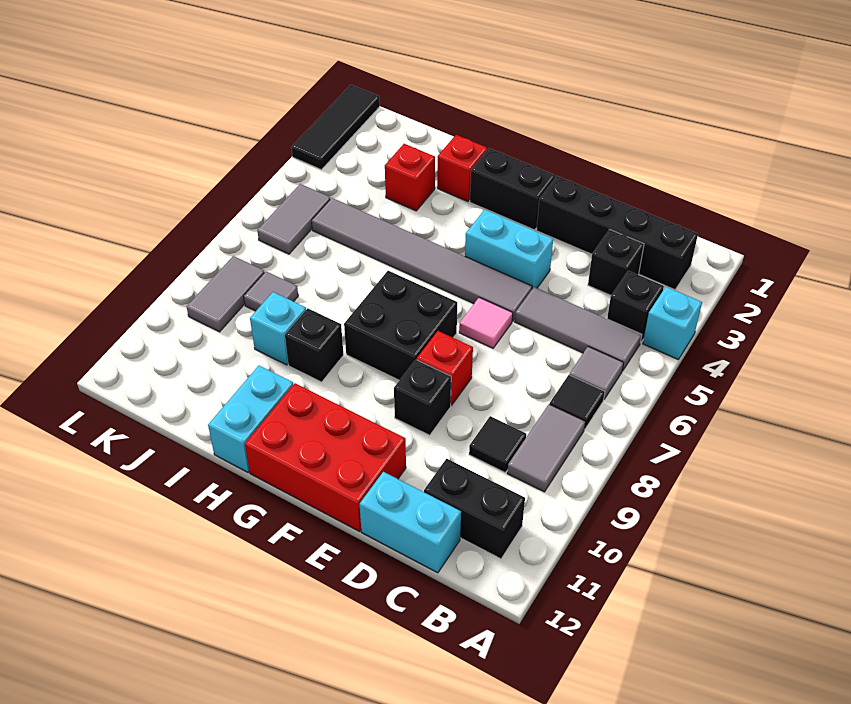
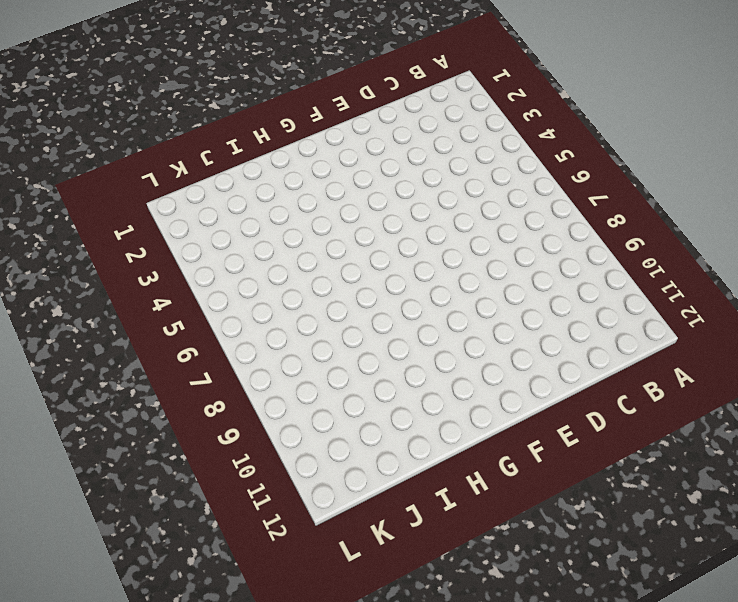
none -> cyan brick A4 level 1
none -> black brick B2:E2 level 1
none -> black brick B4 level 1

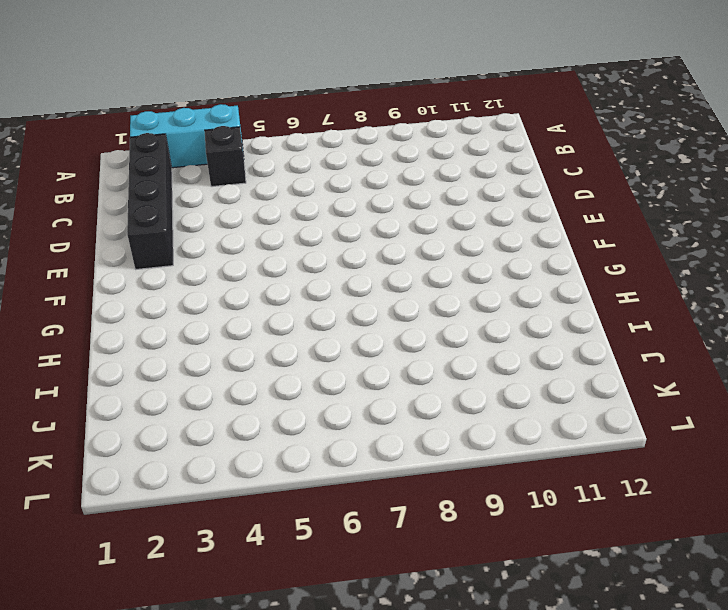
cyan brick A2:A4 level 1 -> cyan brick A4 level 1
none -> grey tile B5:D5 level 1
none -> grey tile B6 level 1
none -> black tile B7 level 1

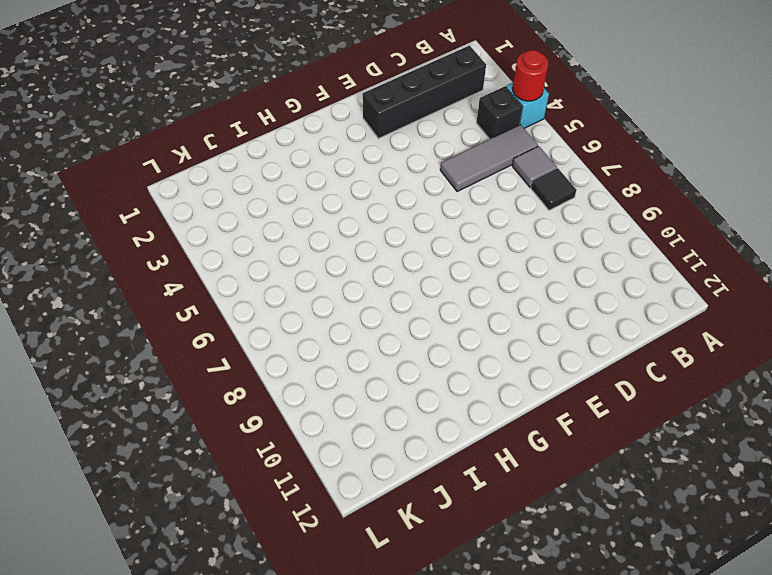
red round brick A4 level 2 -> none
none -> grey tile B8:B9 level 1
none -> black brick B11:C11 level 1
none -> black brick C3 level 1

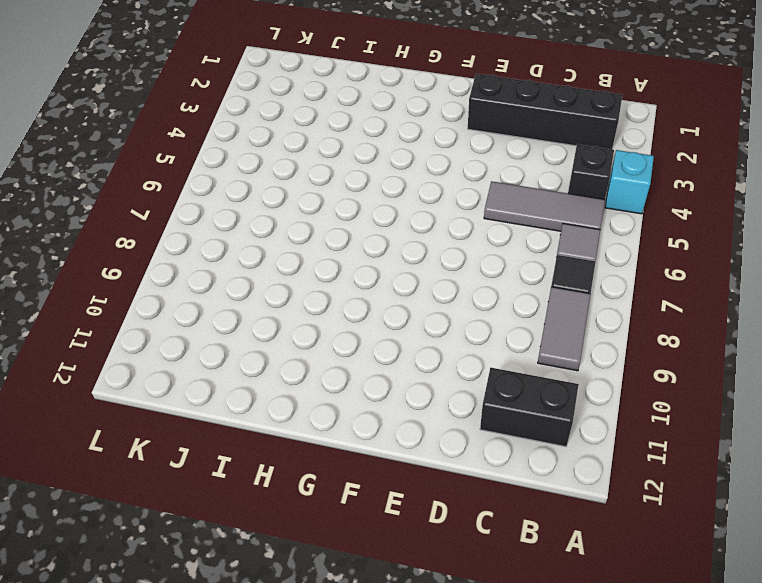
none -> black brick C3 level 1
none -> black tile C9 level 1
none -> cyan brick C12:D12 level 1

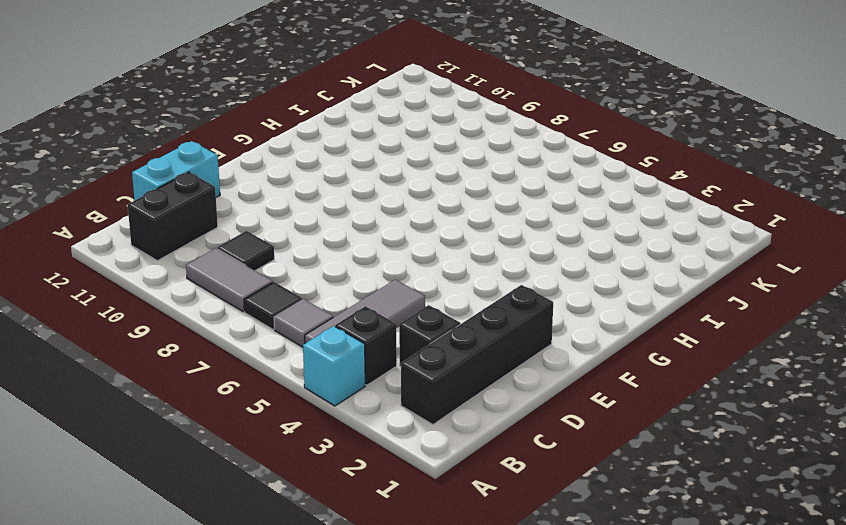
none -> cyan brick E4:F4 level 1
none -> grey tile E5:J5 level 1
none -> pink tile E6 level 1

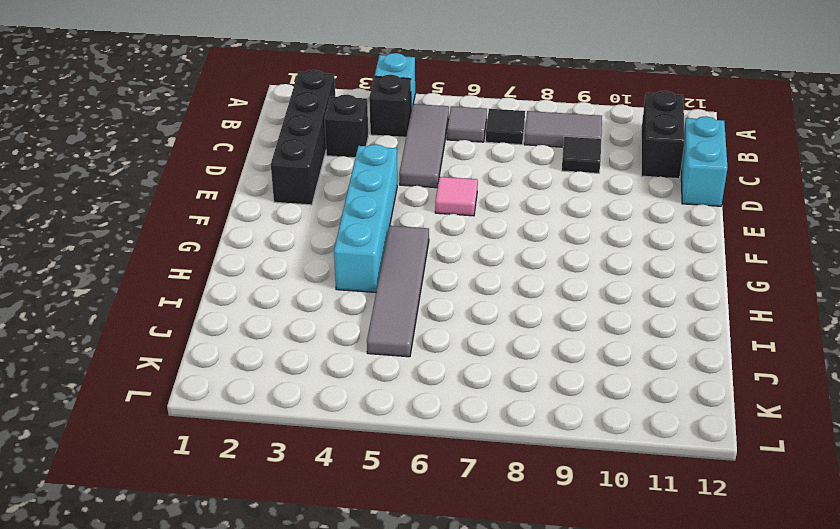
cyan brick E4:H4 level 1 -> cyan brick E4:F4 level 1
grey tile G5:J5 level 1 -> grey tile E5:J5 level 1
none -> red brick E8 level 1
none -> black brick E9 level 1
none -> red brick E11:G12 level 1

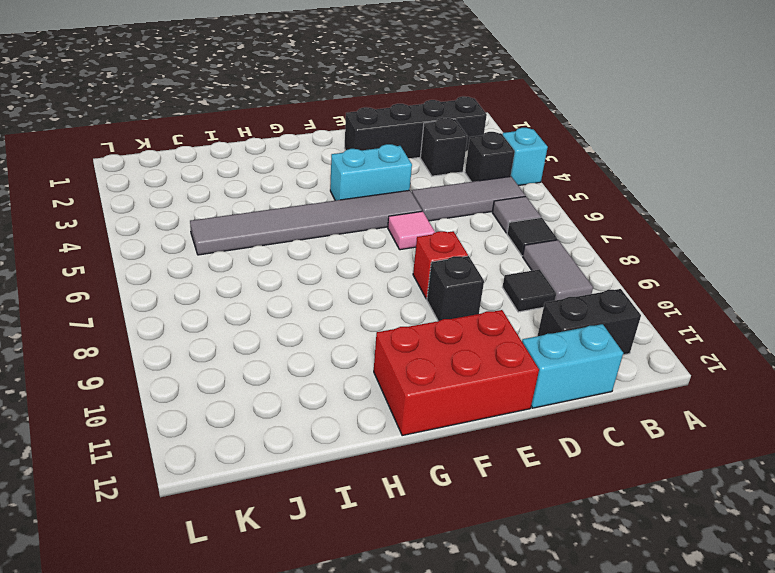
none -> black brick F2:G2 level 1
none -> black brick F7:G8 level 1
none -> red brick H2 level 1

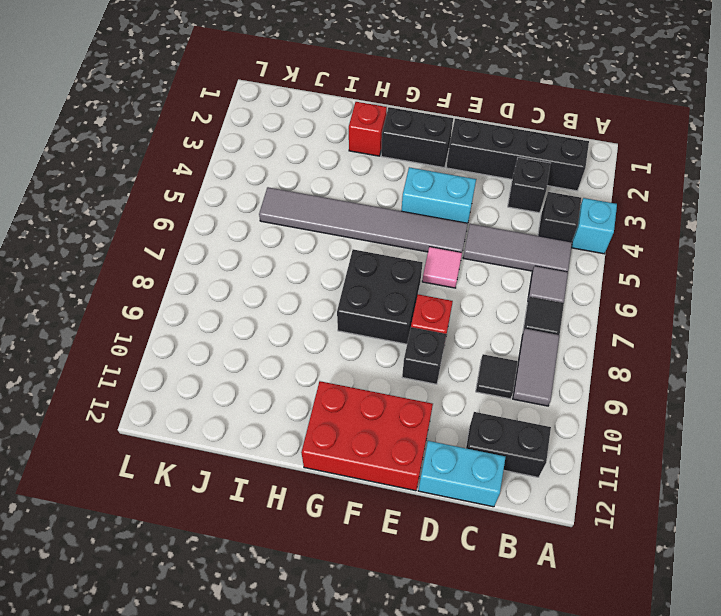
none -> black brick H9 level 1
none -> cyan brick H11:H12 level 1
none -> red brick I3 level 1

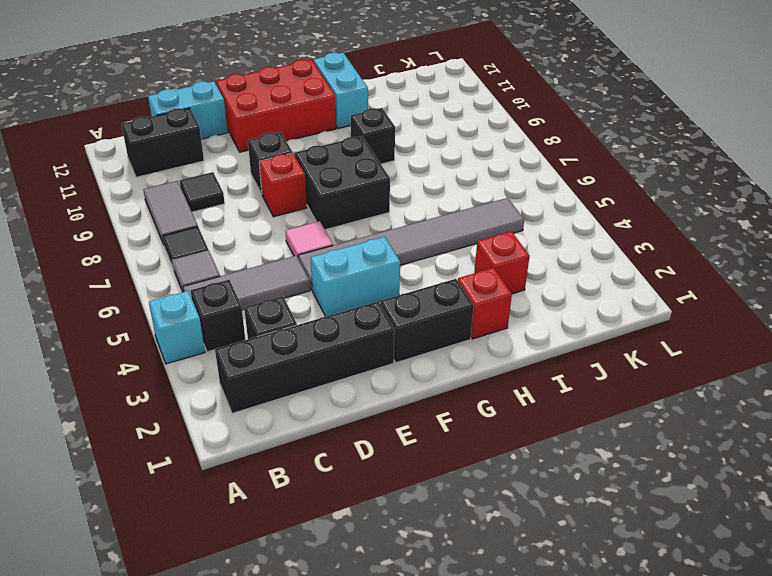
none -> cyan brick I9 level 1
none -> grey tile J8 level 1
none -> grey tile K5:K6 level 1

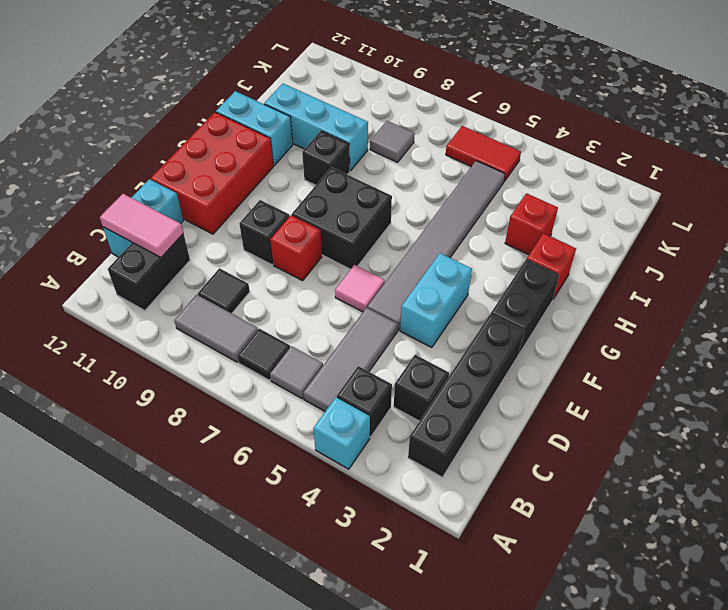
pink tile C11:C12 level 2 -> none
cyan brick I9:I11 level 1 -> cyan brick I9 level 1
red tile K5:K6 level 1 -> grey tile K5:K6 level 1
none -> grey tile K8:K9 level 1
none -> black tile L1:L3 level 1

